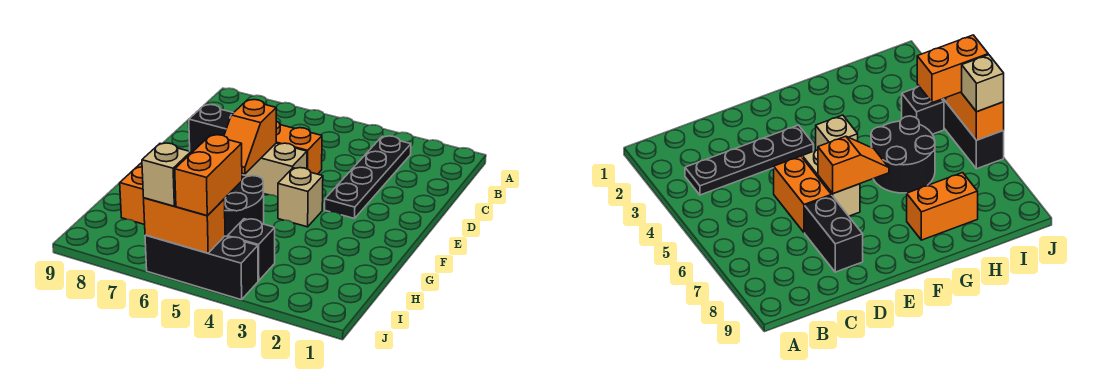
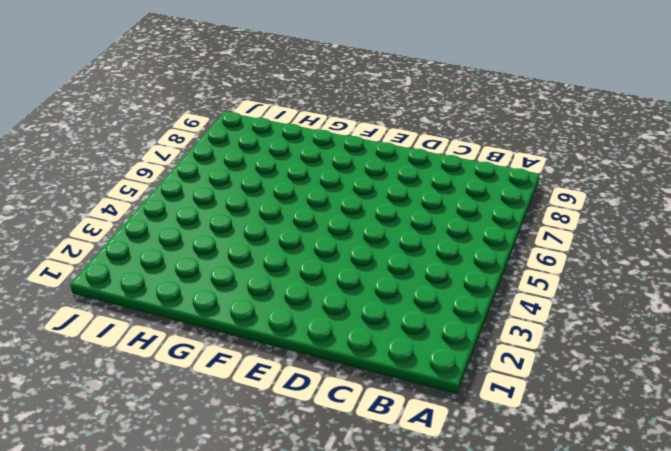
none -> black plate B3:E3 level 1
none -> orange brick D5:D6 level 1
none -> black brick D7:D8 level 1

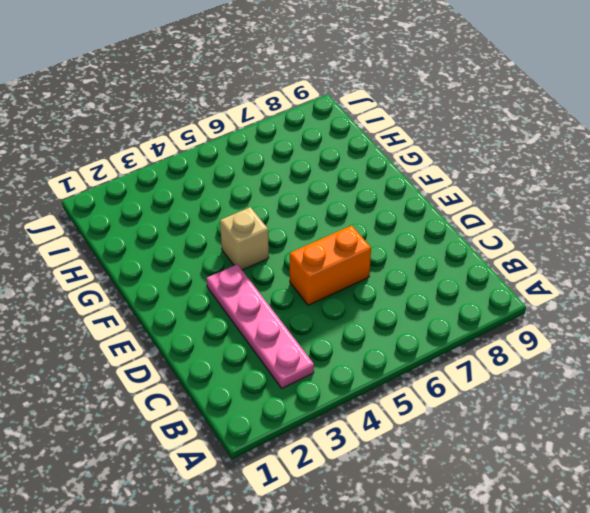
pink plate B3:E3 level 1 -> black plate B3:E3 level 1
none -> black brick D7:D8 level 1
none -> tan brick E5:E6 level 1
none -> black round brick G5:H6 level 1

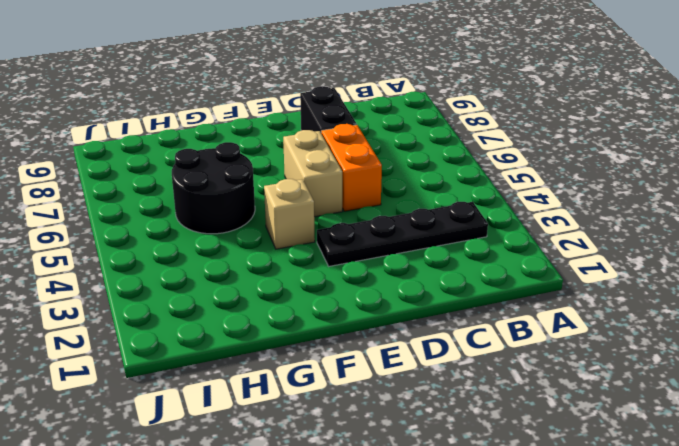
none -> orange brick G8:H8 level 1
none -> black brick I4 level 1
none -> black brick J4:J6 level 1

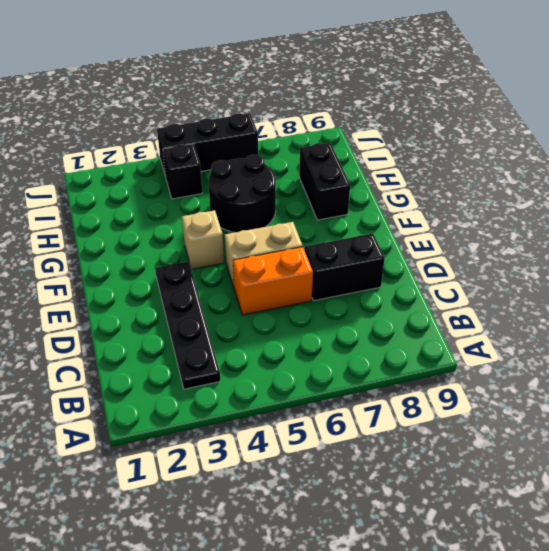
black brick G8:H8 level 1 -> orange brick G8:H8 level 1
none -> orange slope E6:F6 level 2 top E
none -> orange brick J5:J6 level 2
none -> orange brick I5:J5 level 3

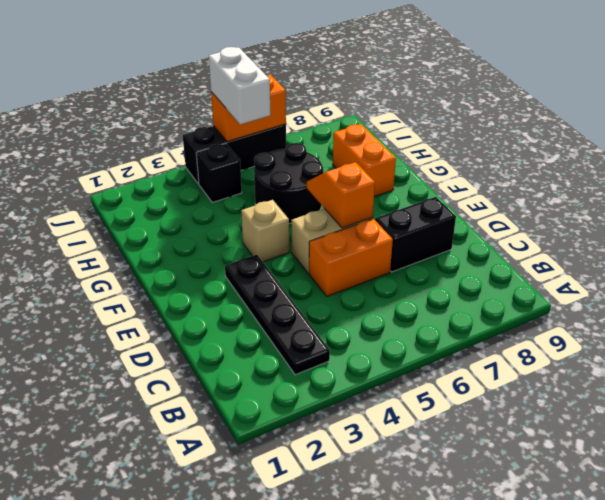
white brick I5:J5 level 3 -> orange brick I5:J5 level 3
none -> tan brick J6 level 3

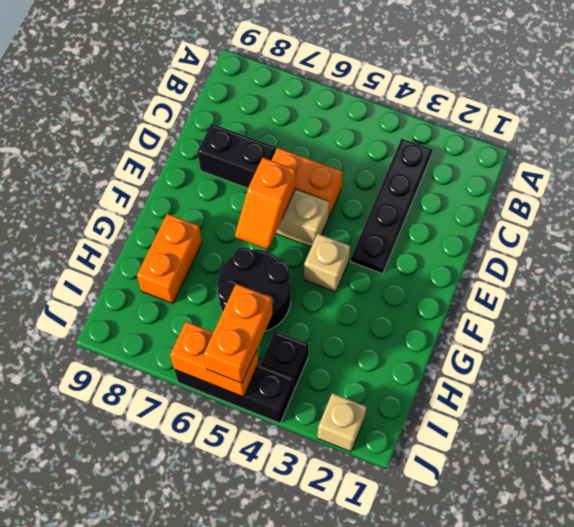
tan brick J2 level 1 -> tan brick J6 level 3

